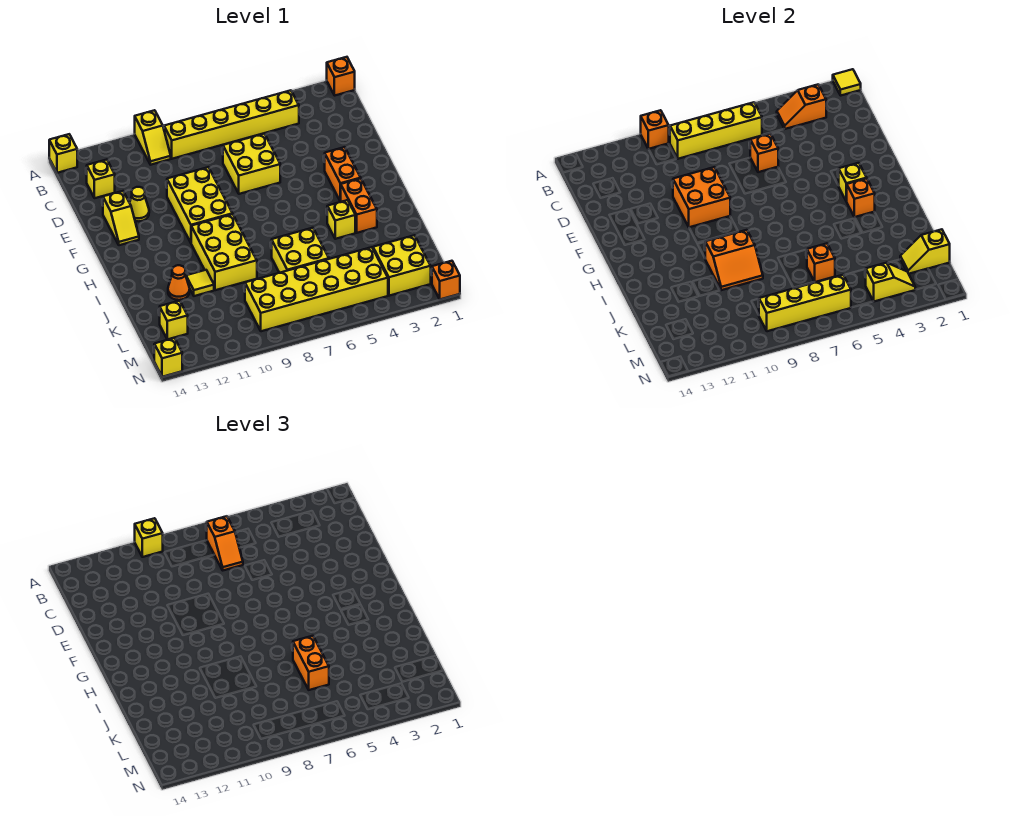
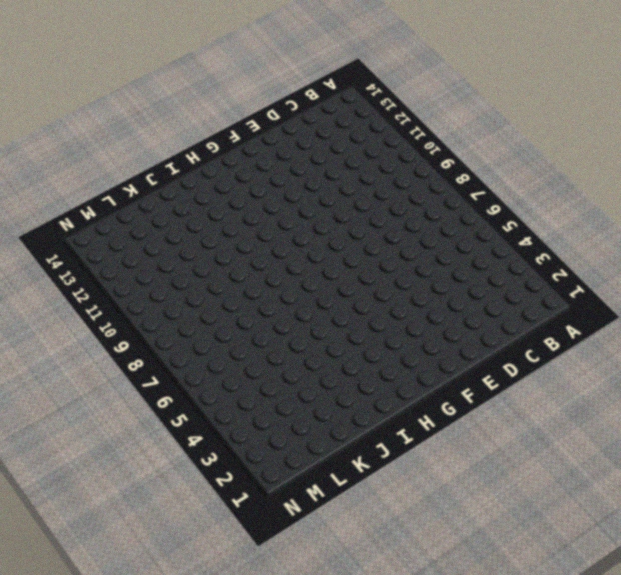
none -> orange brick A1 level 1
none -> yellow slope A10:B10 level 1 top A
none -> yellow brick A14 level 1
none -> yellow brick B4:B9 level 1

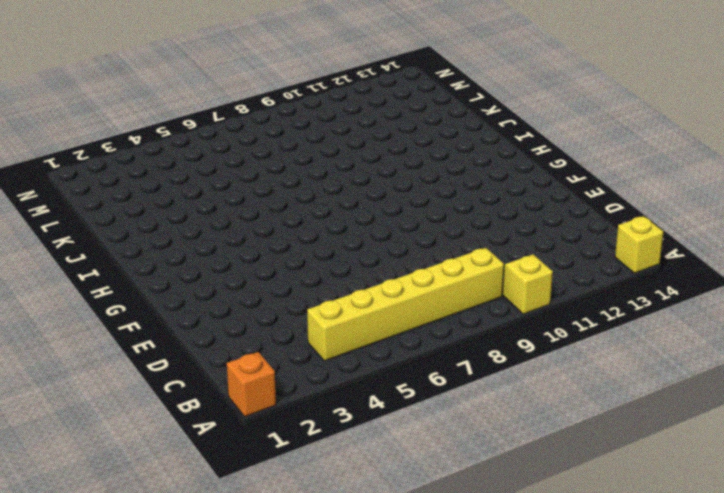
none -> yellow brick C13 level 1
none -> yellow brick D6:E7 level 1
none -> yellow brick E9:G10 level 1
none -> yellow cone E12 level 1

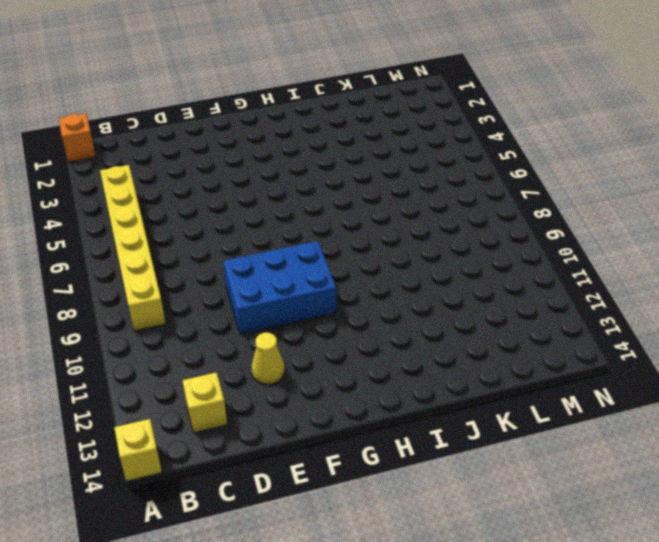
blue brick E9:G10 level 1 -> yellow brick E9:G10 level 1
none -> yellow slope A10:B10 level 1 top A
none -> yellow brick D6:E7 level 1
none -> yellow slope E13:F13 level 1 top E
none -> orange brick F3:G3 level 1

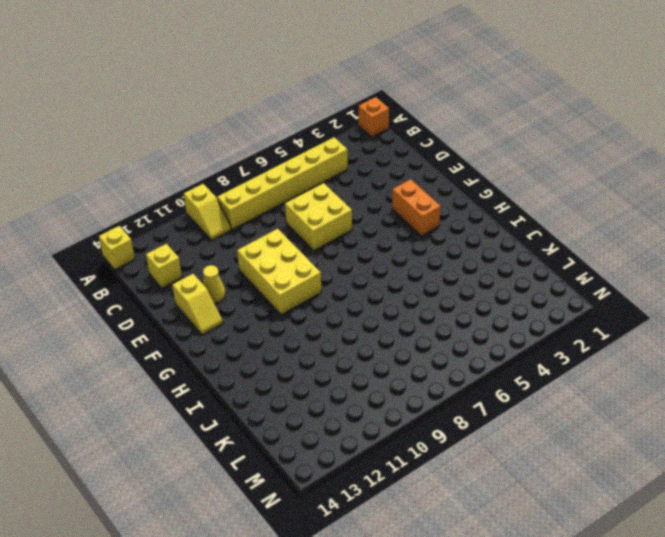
none -> orange brick H3:I3 level 1
none -> yellow brick H9:J10 level 1
none -> yellow brick I4 level 1
none -> yellow brick J6:K7 level 1

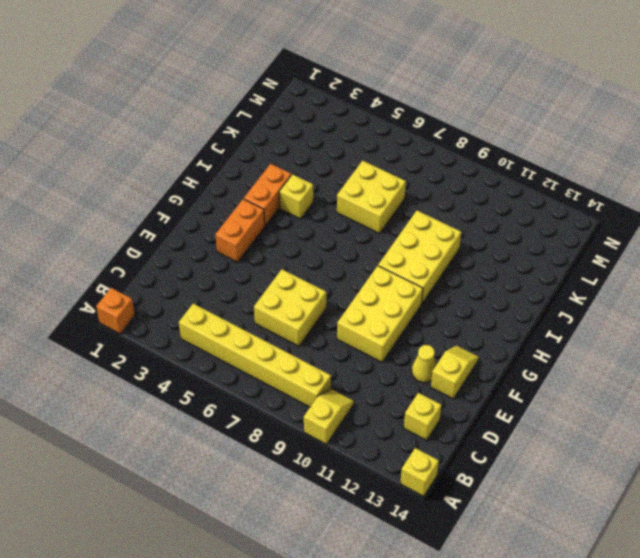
none -> yellow tile J11 level 1
none -> orange cone J12 level 1
none -> yellow brick L2:M3 level 1
none -> yellow brick L4:M9 level 1

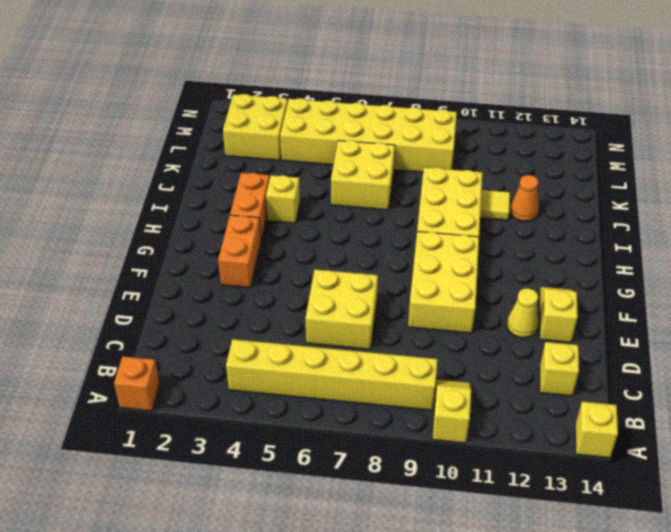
none -> yellow brick L13 level 1
none -> orange brick N1 level 1
none -> yellow brick N14 level 1
none -> yellow tile A1 level 2

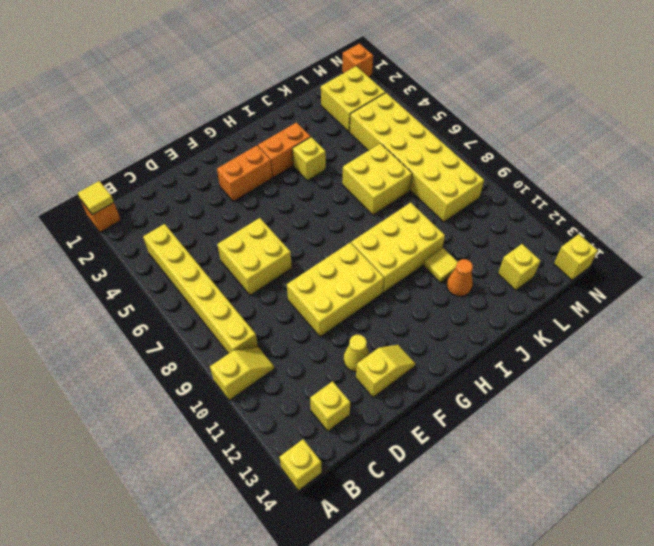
none -> orange brick A10 level 2
none -> orange slope B3:B4 level 2 top 3
none -> yellow brick B6:B9 level 2
none -> orange brick D6 level 2

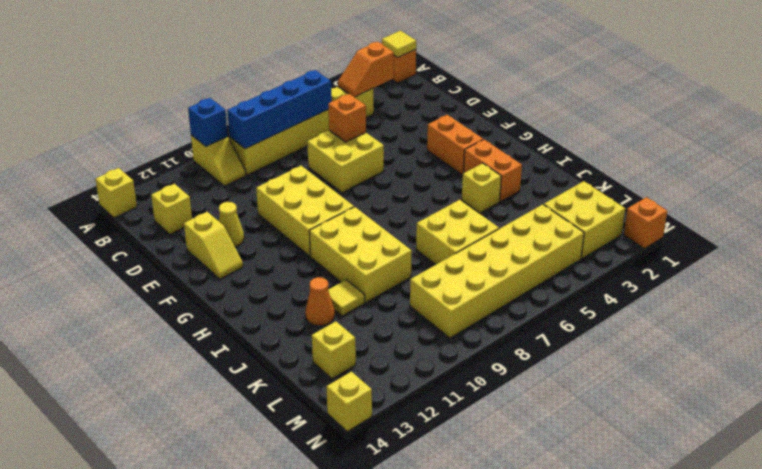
blue brick A10 level 2 -> orange brick A10 level 2
blue brick B6:B9 level 2 -> yellow brick B6:B9 level 2
none -> orange brick E9:F10 level 2
none -> yellow brick G3 level 2
none -> orange brick H3 level 2
none -> orange slope I9:J10 level 2 top I

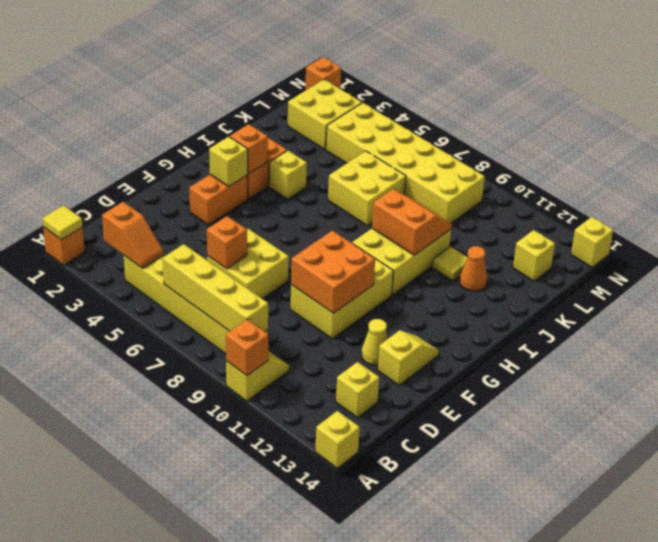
none -> orange brick K6 level 2
none -> yellow slope L1:L2 level 2 top 1
none -> yellow slope M3:M4 level 2 top 4
none -> yellow brick M6:M9 level 2

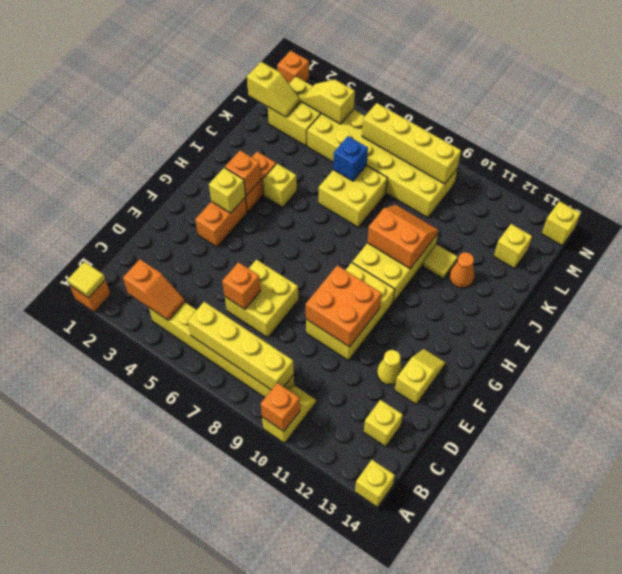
blue brick K6 level 2 -> orange brick K6 level 2
none -> yellow brick A10 level 3
none -> orange slope B7:C7 level 3 top B
none -> orange brick J6:K6 level 3

